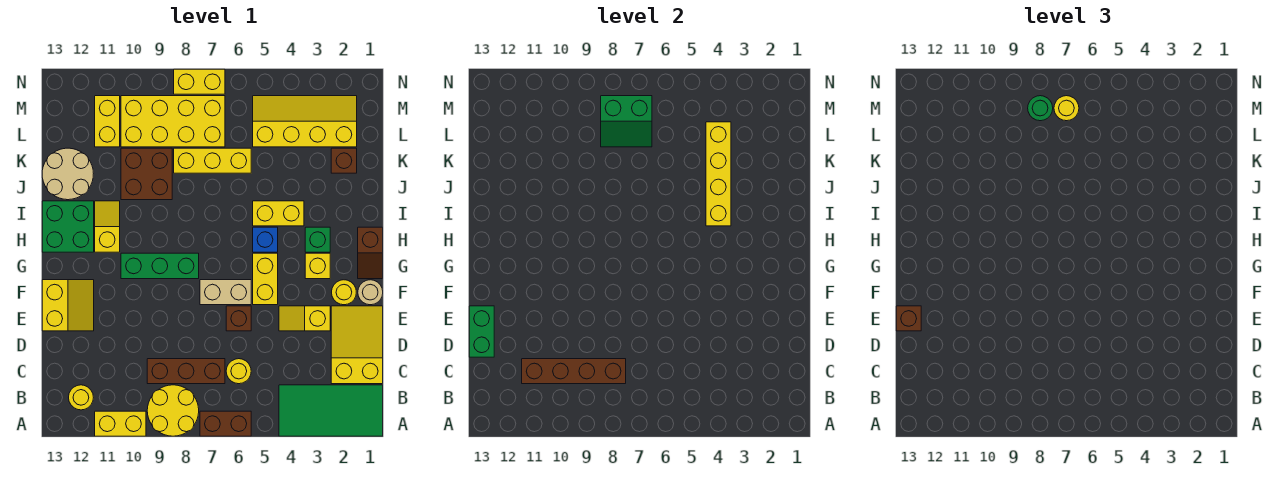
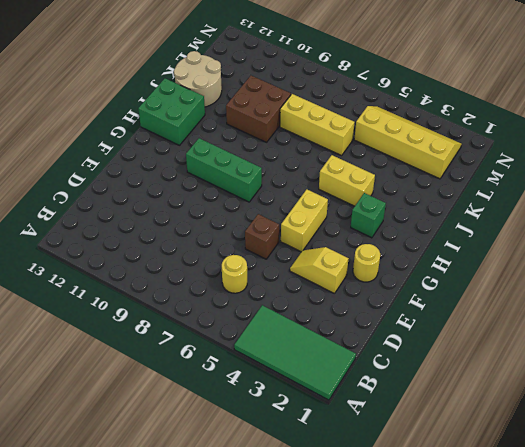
none -> brown brick A6:A7 level 1
none -> yellow round brick A8:B9 level 1
none -> yellow brick A10:A11 level 1
none -> yellow round brick B12 level 1

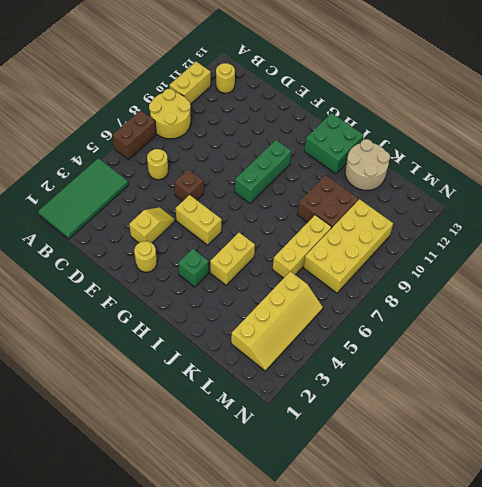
none -> yellow slope C1:E2 level 1 top C
none -> brown brick C7:C9 level 1
none -> yellow slope E12:F13 level 1 top 13
none -> tan round brick F1 level 1

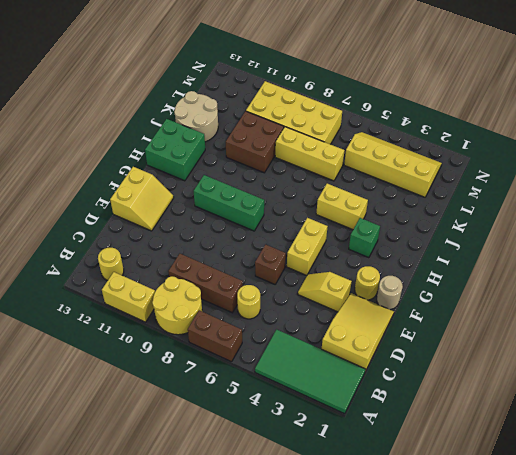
none -> tan brick F6:F7 level 1
none -> brown slope G1:H1 level 1 top H
none -> yellow brick G3 level 1
none -> blue brick H5 level 1

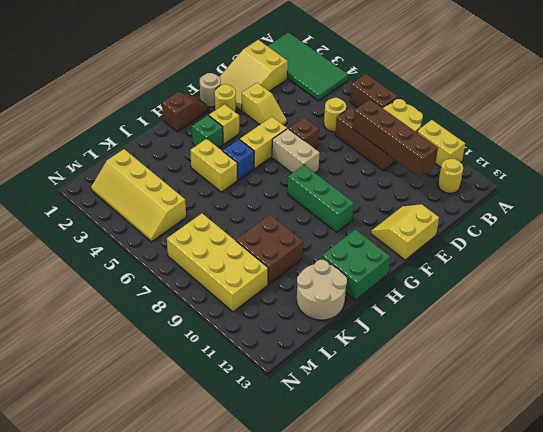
none -> yellow slope H11:I11 level 1 top H
none -> brown brick K2 level 1
none -> yellow brick K6:K8 level 1
none -> yellow brick L11:M11 level 1

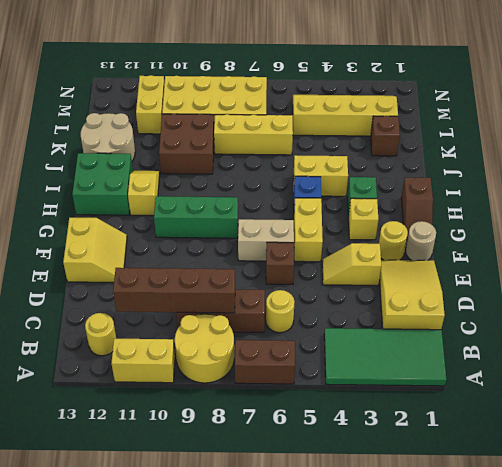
none -> yellow brick N7:N8 level 1
none -> green brick D13:E13 level 2
none -> yellow brick I4:L4 level 2
none -> green slope L7:M8 level 2 top M

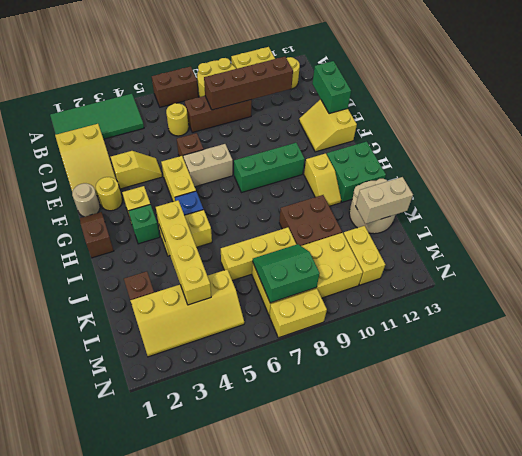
tan brick K12:K13 level 2 -> none
none -> brown brick E13 level 3
none -> yellow round brick M7 level 3
none -> green round brick M8 level 3

